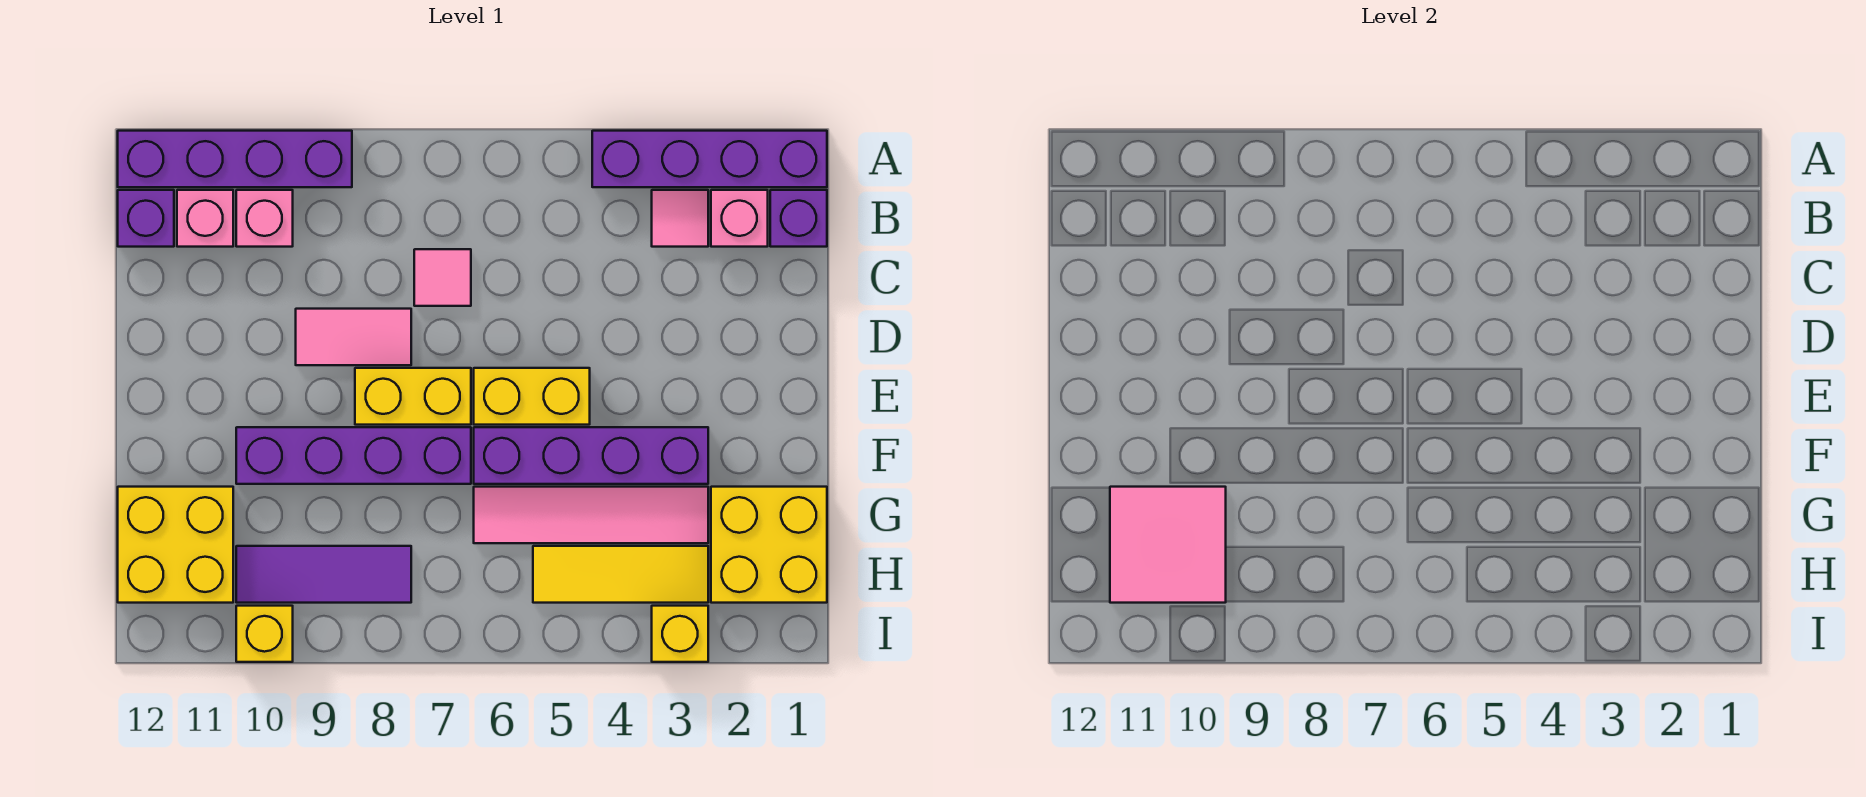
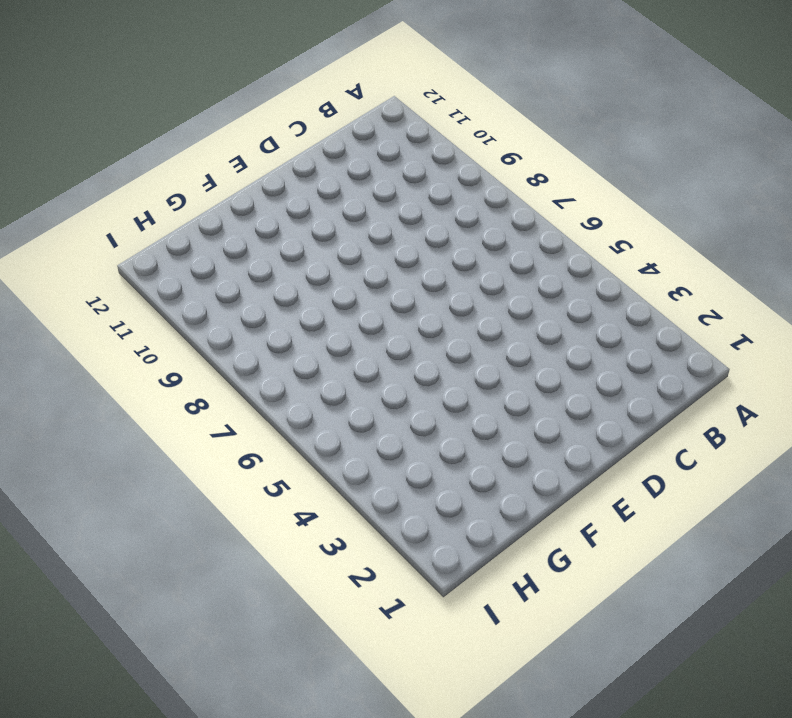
none -> purple brick A1:A4 level 1
none -> purple brick A9:A12 level 1
none -> purple brick B1 level 1

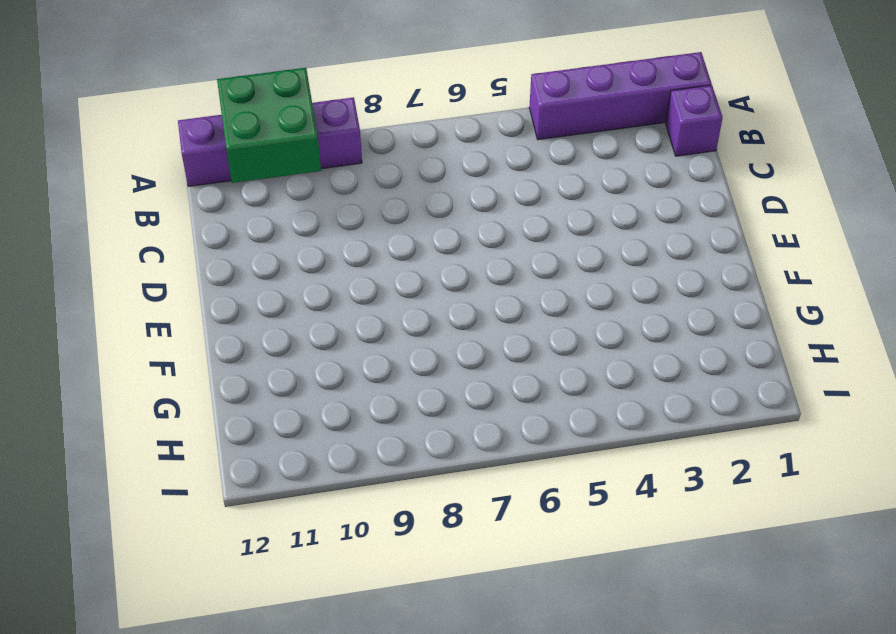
green brick A10:B11 level 2 -> none
none -> pink brick B2 level 1
none -> pink tile B3 level 1
none -> pink brick B10 level 1

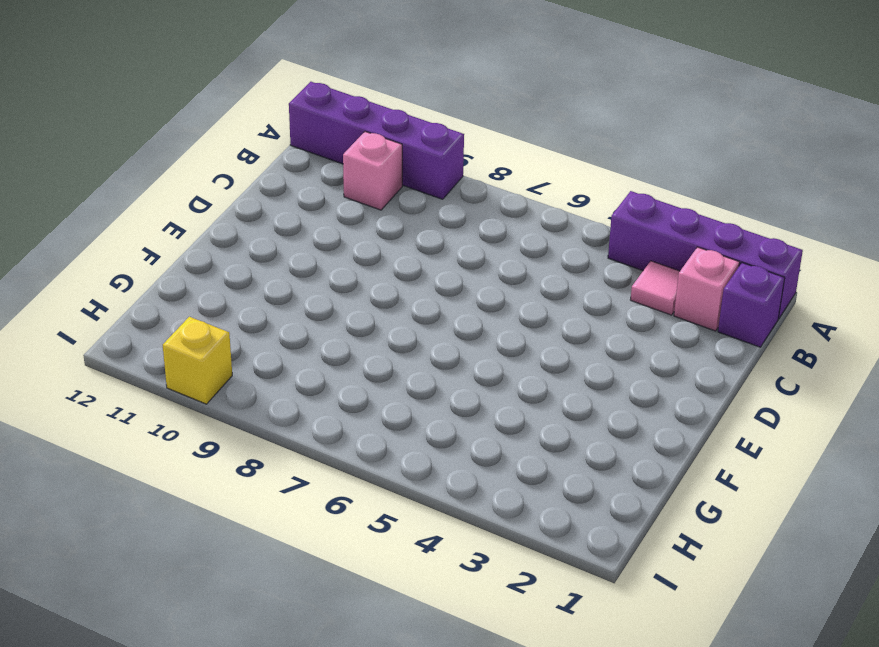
none -> pink brick B11 level 1
none -> purple brick B12 level 1
none -> pink tile C7 level 1

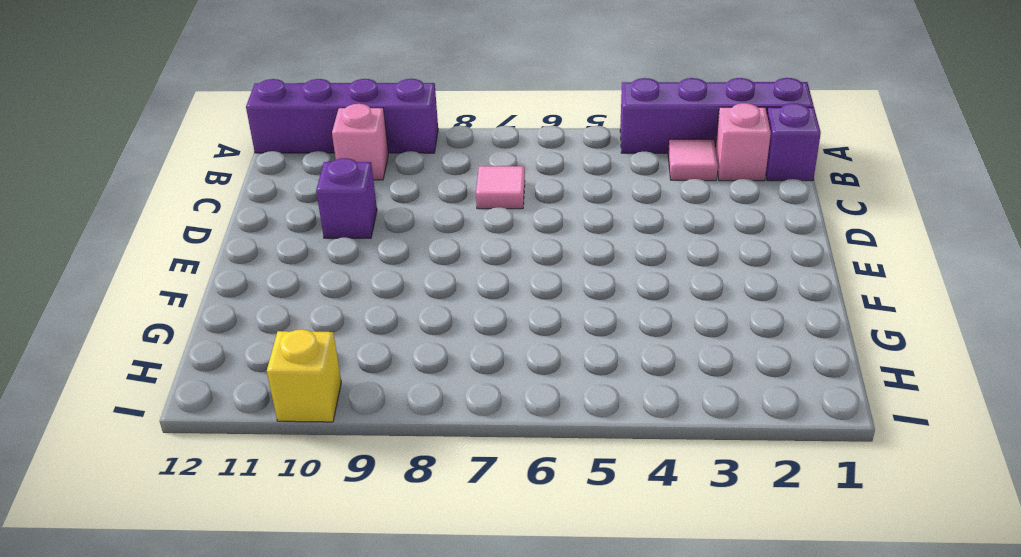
purple brick D10 level 1 -> purple brick B12 level 1
none -> pink brick B11 level 1
none -> pink tile D8:D9 level 1
none -> yellow brick E5:E6 level 1

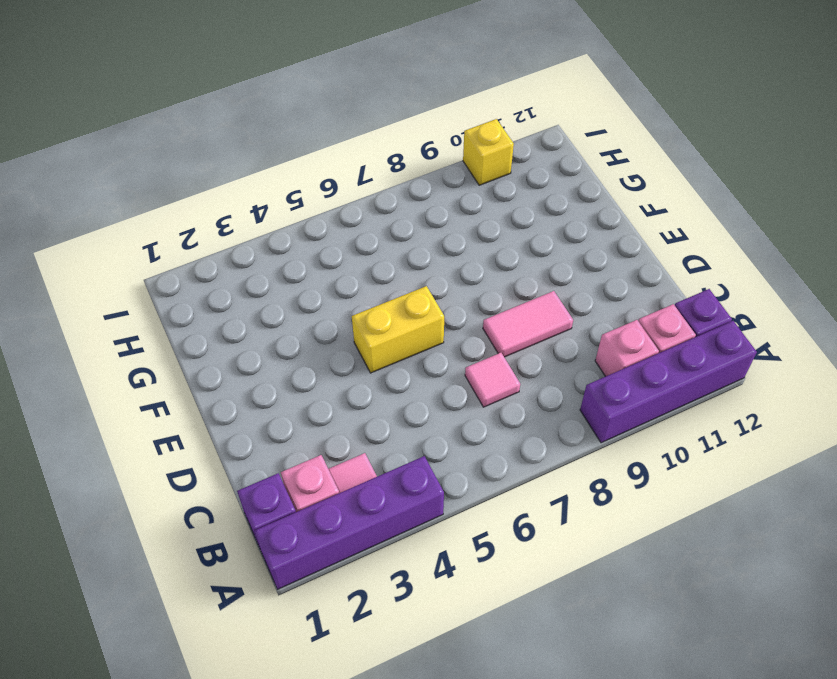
none -> yellow brick E7:E8 level 1
none -> purple brick F3:F6 level 1
none -> purple brick F7:F10 level 1

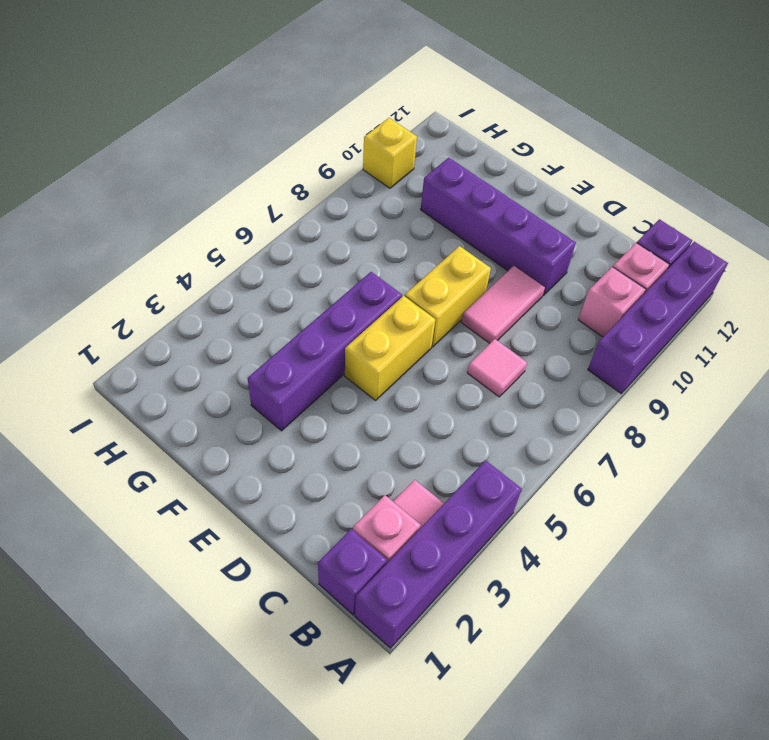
purple brick D10:G10 level 1 -> purple brick F7:F10 level 1
none -> yellow brick G1:H2 level 1
none -> pink tile G3:G6 level 1
none -> yellow brick G11:H12 level 1

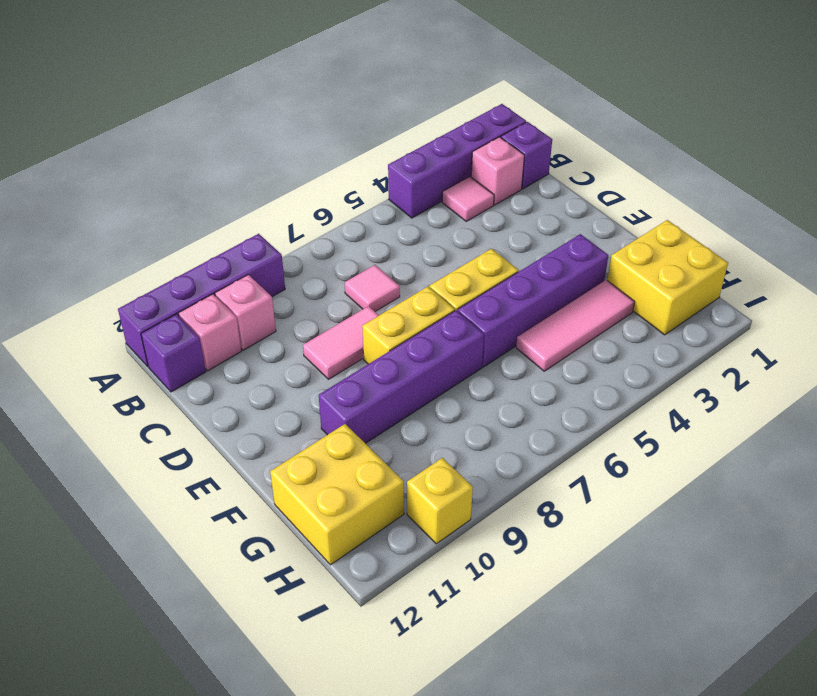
pink tile G3:G5 level 1 -> pink tile G3:G6 level 1
none -> yellow tile H3:H5 level 1
none -> purple tile H8:H10 level 1
none -> yellow brick I3 level 1

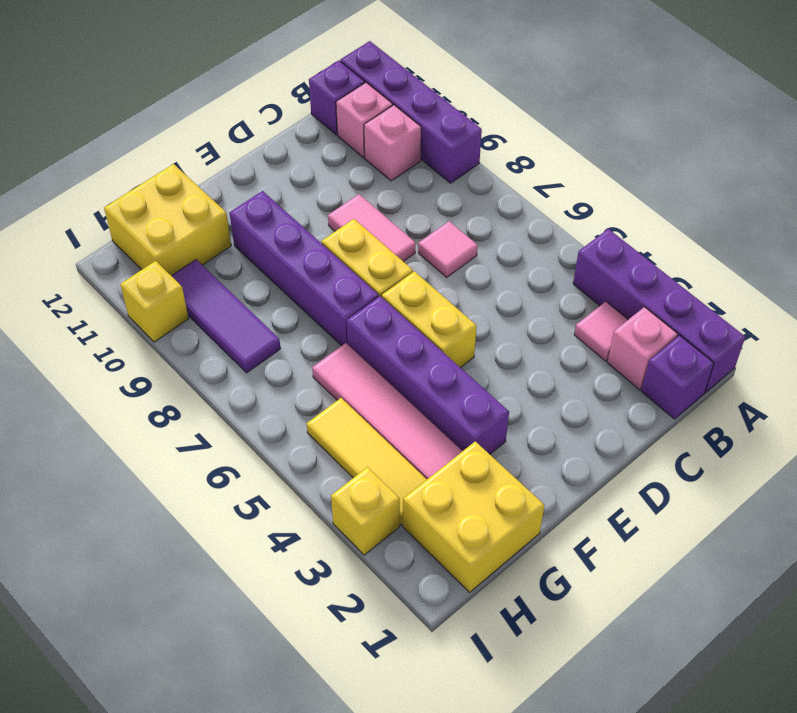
none -> pink tile G10:H11 level 2

